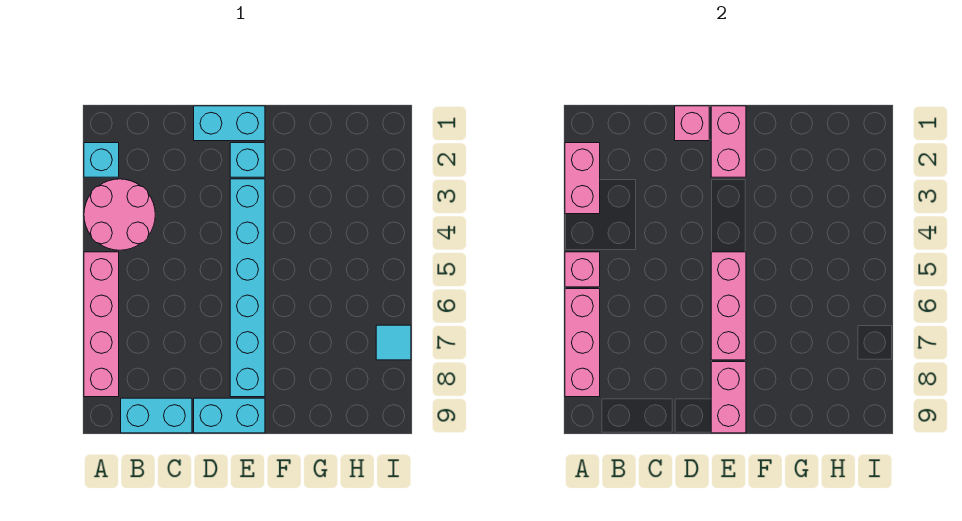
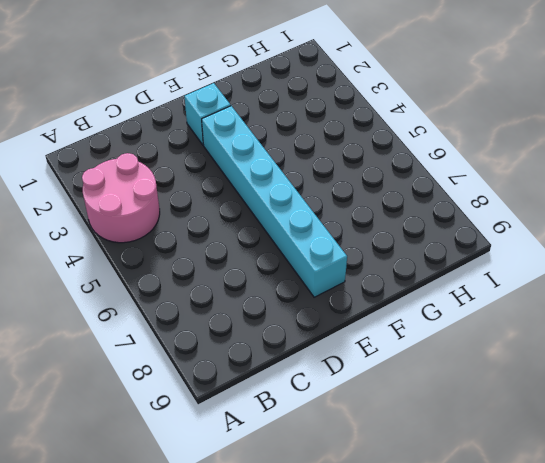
none -> cyan brick A2 level 1
none -> pink brick A5:A8 level 1
none -> cyan brick B9:C9 level 1

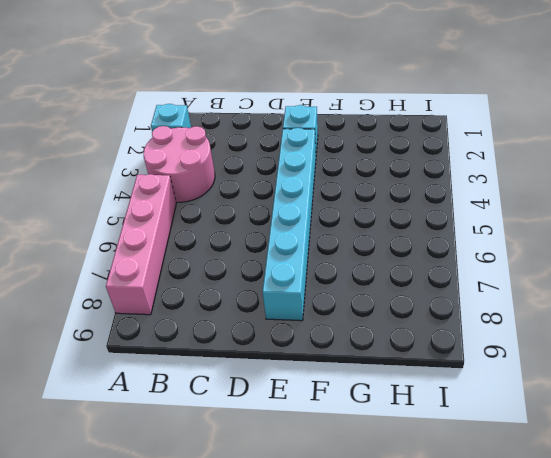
none -> cyan brick B9:C9 level 1
none -> cyan brick D1:E1 level 1
none -> cyan brick D9:E9 level 1

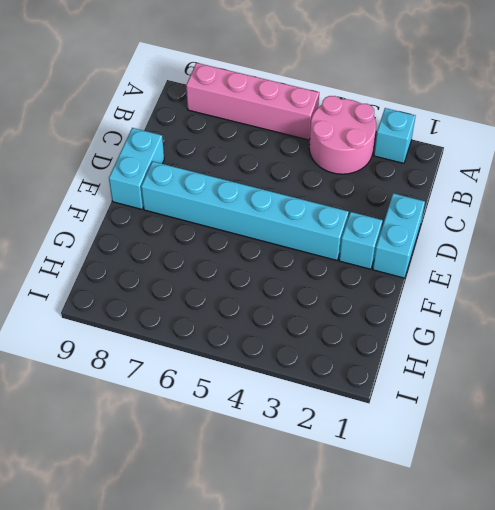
none -> cyan brick B9:C9 level 1
none -> cyan tile I7 level 1
none -> pink brick A2:A3 level 2

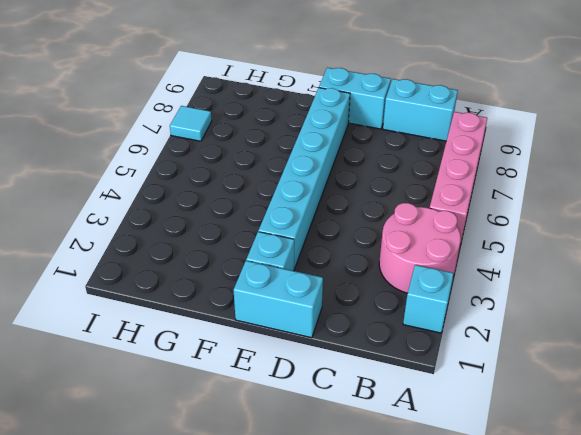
none -> pink brick A2:A3 level 2
none -> pink brick A5 level 2
none -> pink brick A6:A8 level 2

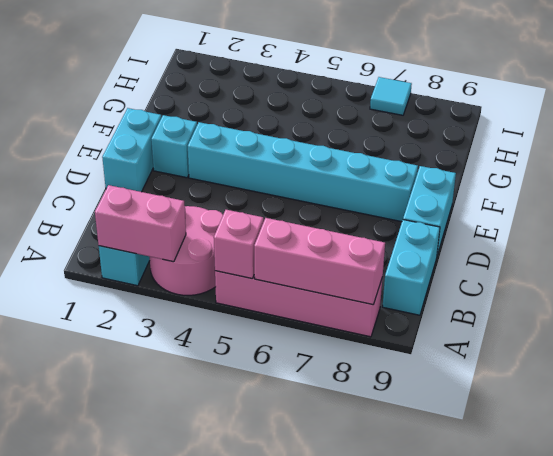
none -> pink brick D1 level 2
none -> pink brick E1:E2 level 2
none -> pink brick E5:E7 level 2

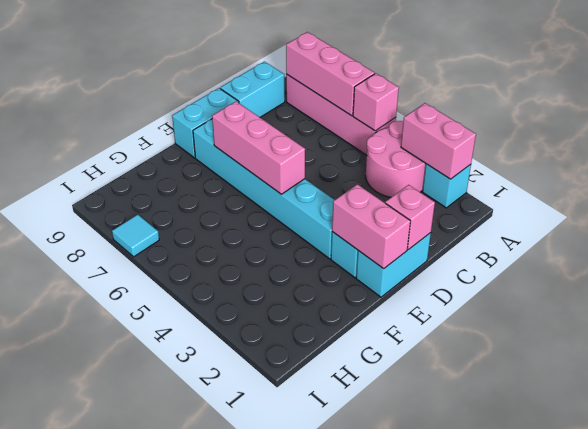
none -> pink brick E8:E9 level 2

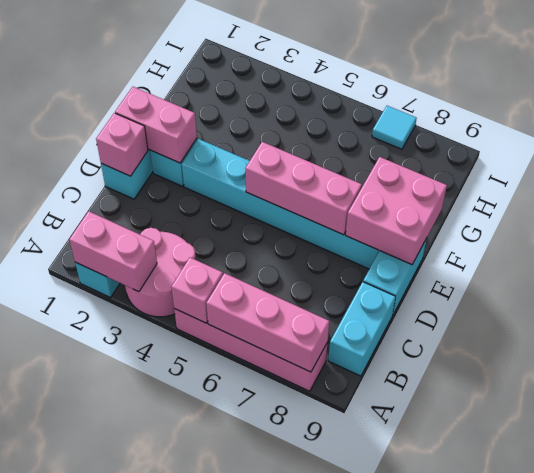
pink brick E8:F9 level 2 -> pink brick E8:E9 level 2

